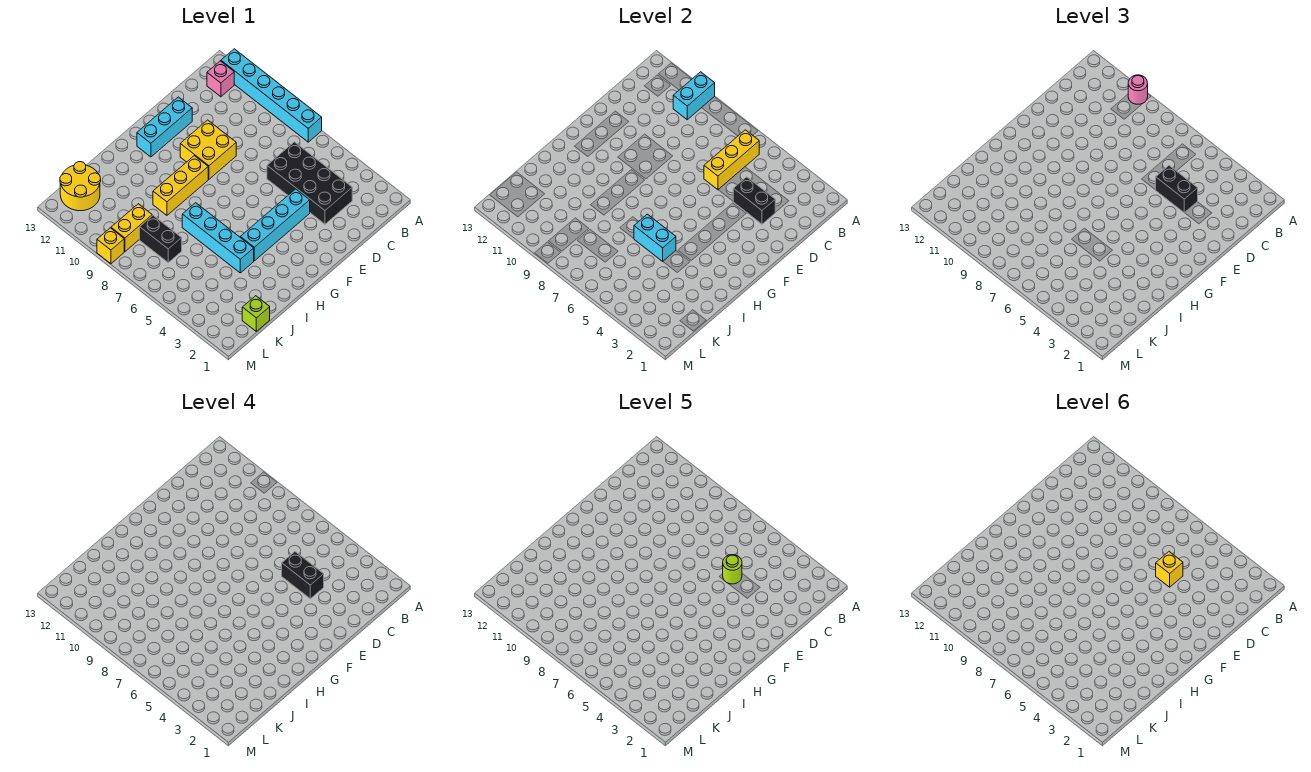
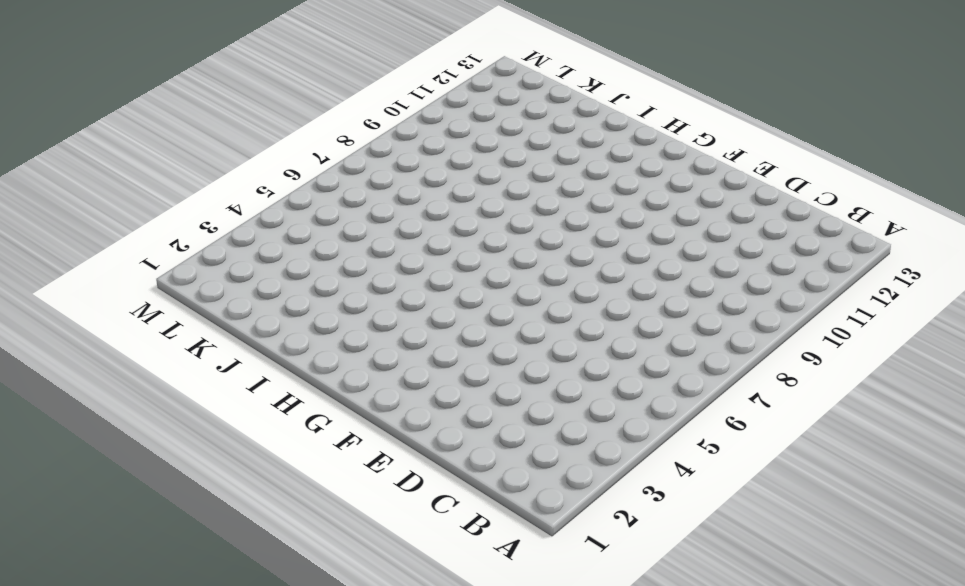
none -> cyan brick A7:A12 level 1
none -> pink brick B12 level 1
none -> black brick C3:D6 level 1

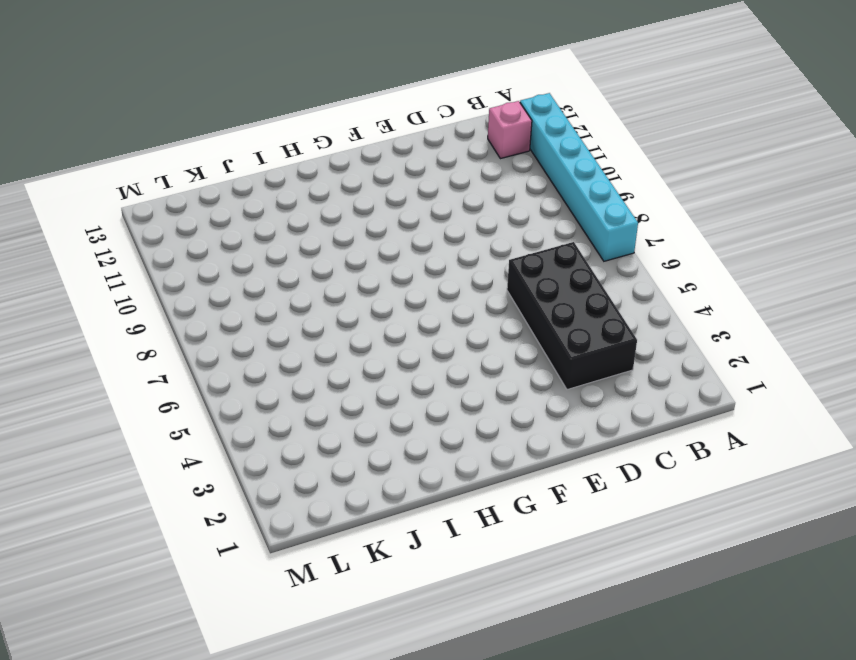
none -> cyan brick E4:H4 level 1
none -> yellow brick E9:F10 level 1
none -> cyan brick E12:G12 level 1

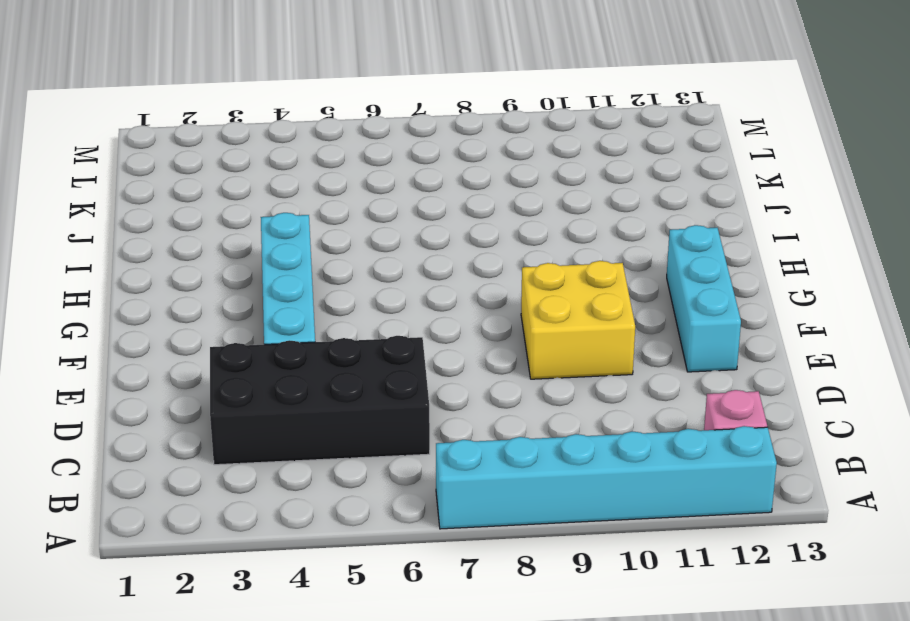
none -> yellow brick G9:I9 level 1
none -> cyan brick I4:I7 level 1
none -> lime brick K1 level 1

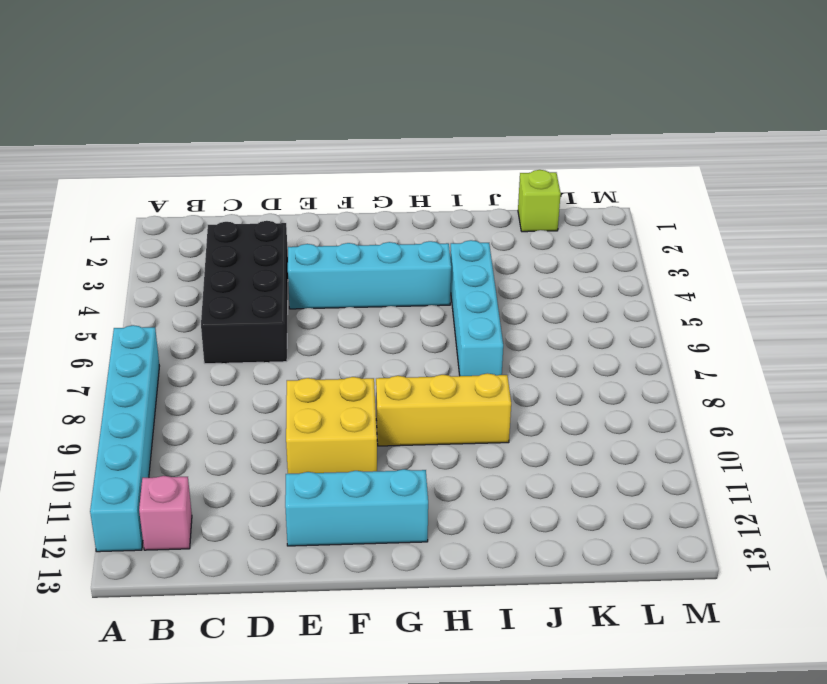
none -> black brick K7:K8 level 1
none -> yellow brick K9:L9 level 1
none -> yellow round brick K12:L13 level 1

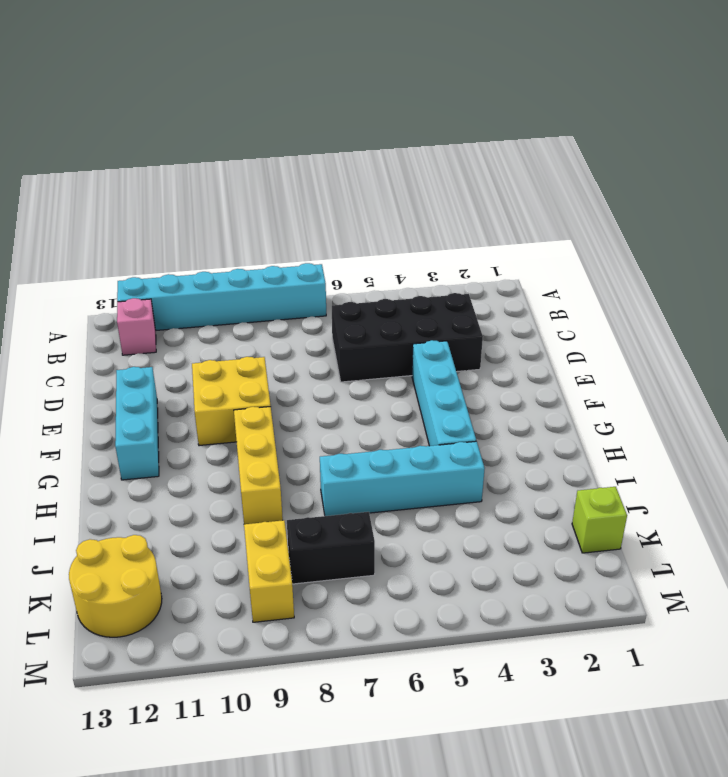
none -> yellow brick M9 level 1
none -> cyan brick A10:B10 level 2
none -> yellow brick B6:D6 level 2

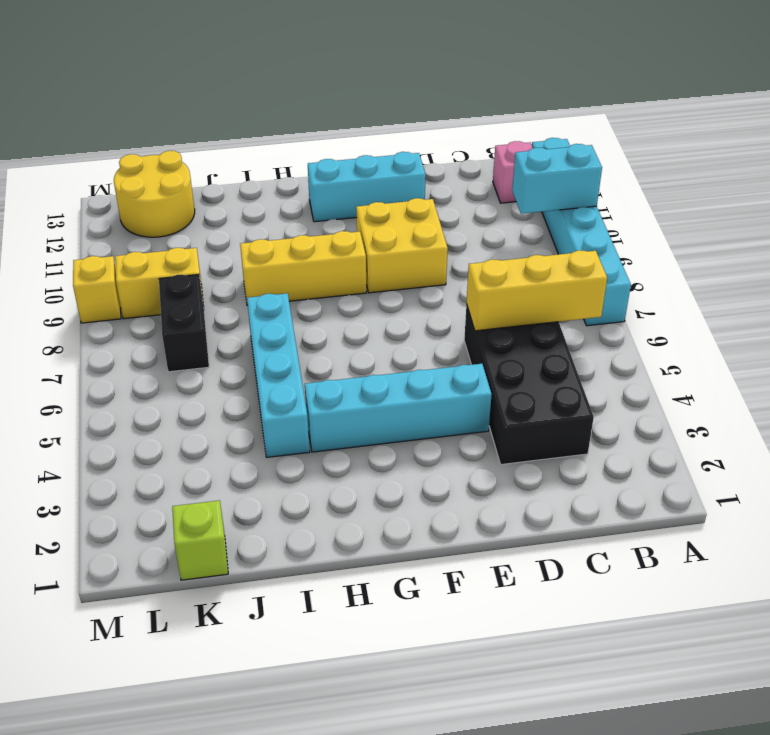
none -> black brick D3:D4 level 2
none -> cyan brick I5:I6 level 2
none -> pink round brick A10 level 3

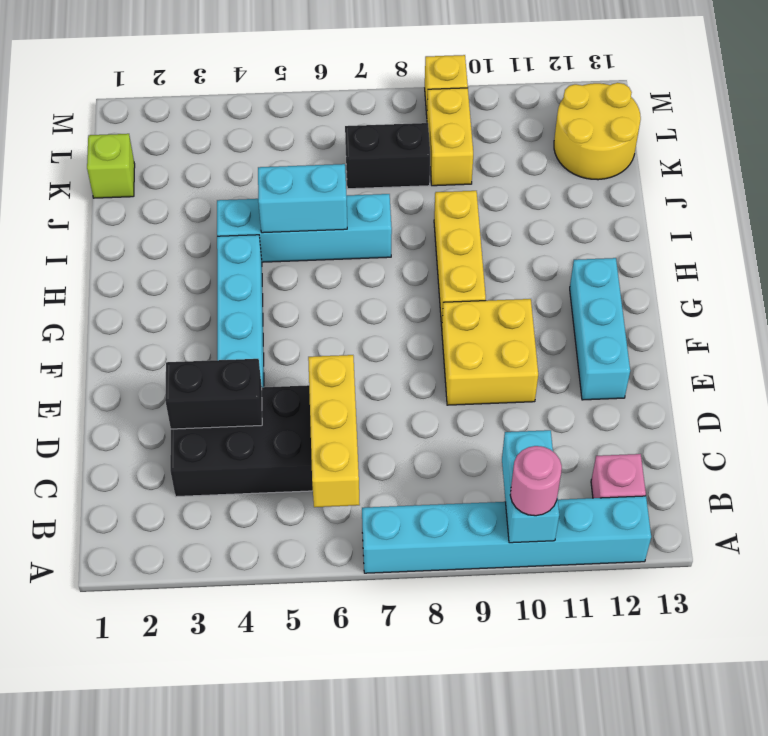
none -> black brick D4:D5 level 3
none -> black brick D4:D5 level 4
none -> lime round brick D5 level 5

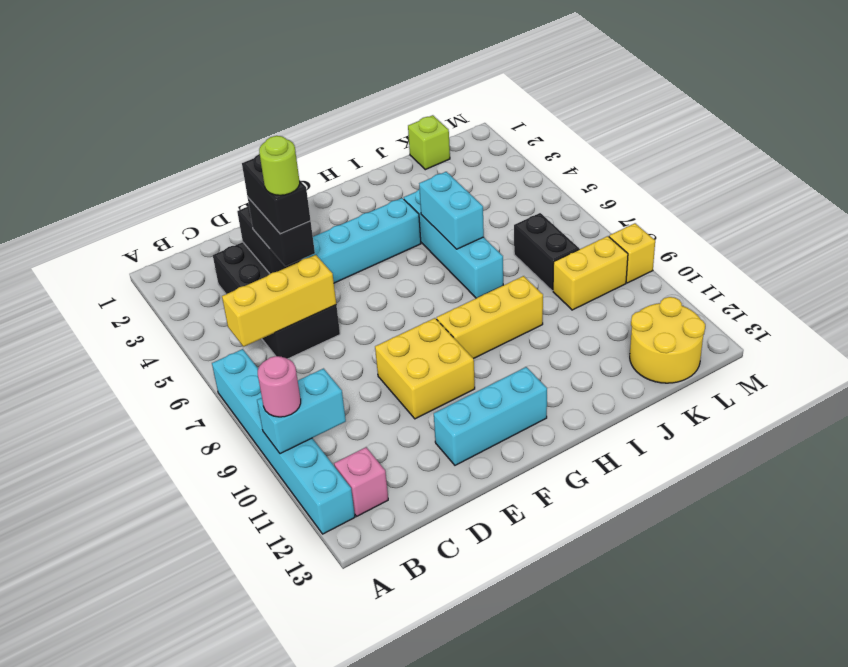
none -> yellow brick D5 level 6

